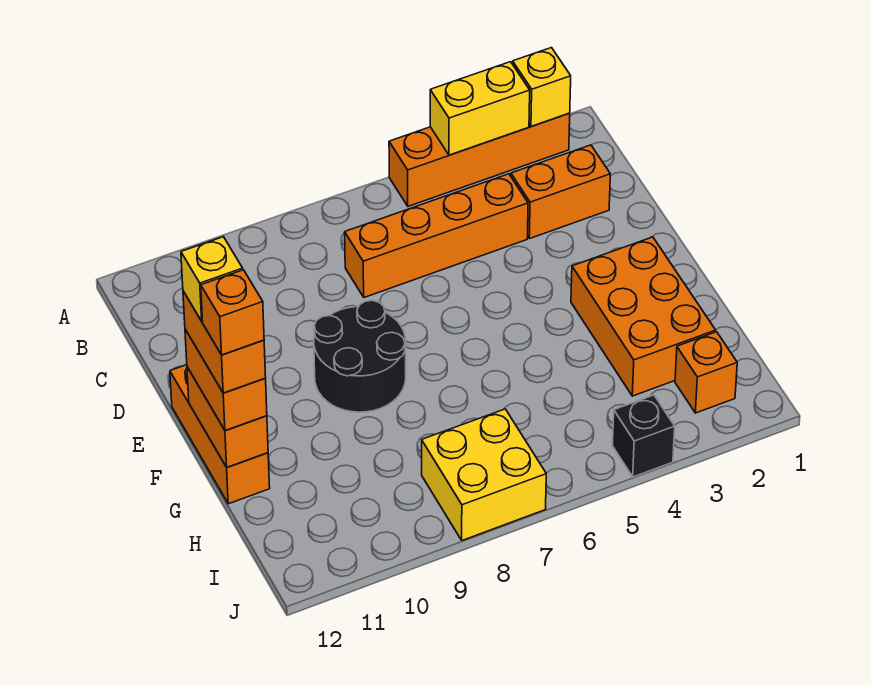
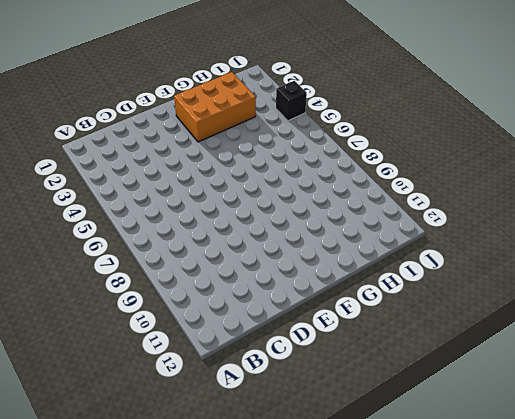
none -> orange brick A2:A5 level 1
none -> orange brick C2:C3 level 1
none -> orange brick C4:C7 level 1

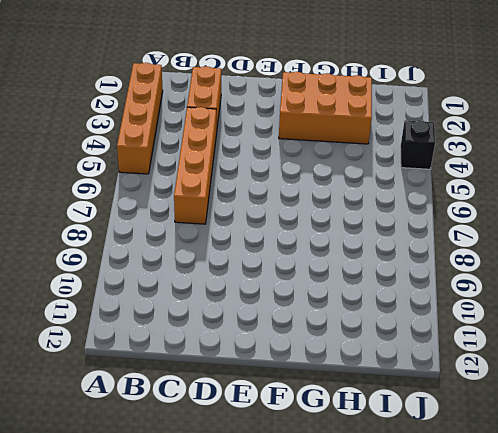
none -> black round brick E8:F9 level 1
none -> orange brick E12:G12 level 1
none -> orange brick I2 level 1

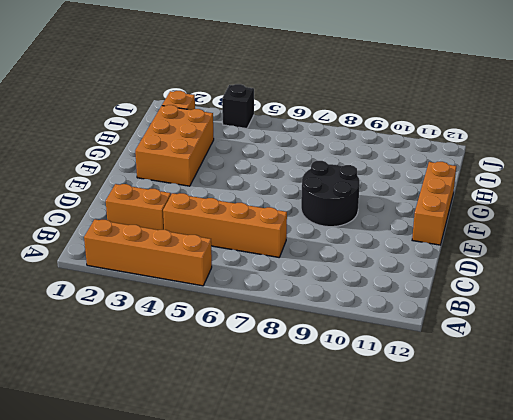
none -> yellow brick I7:J8 level 1
none -> yellow brick A2 level 2
none -> yellow brick A3:A4 level 2

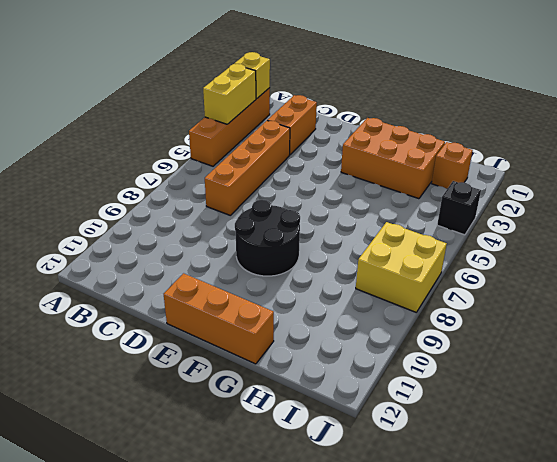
none -> orange brick F12:G12 level 2
none -> orange brick F12:G12 level 3
none -> orange brick F12:G12 level 4

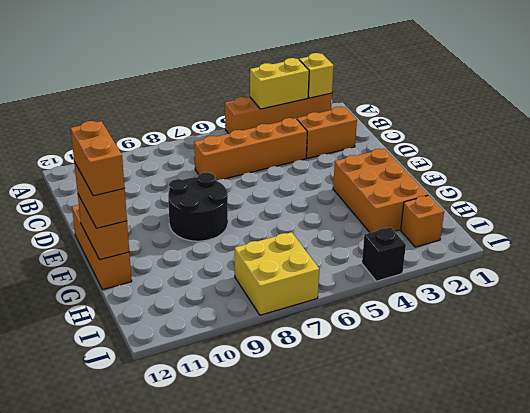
none -> yellow brick F12 level 5
none -> orange brick G12 level 5

